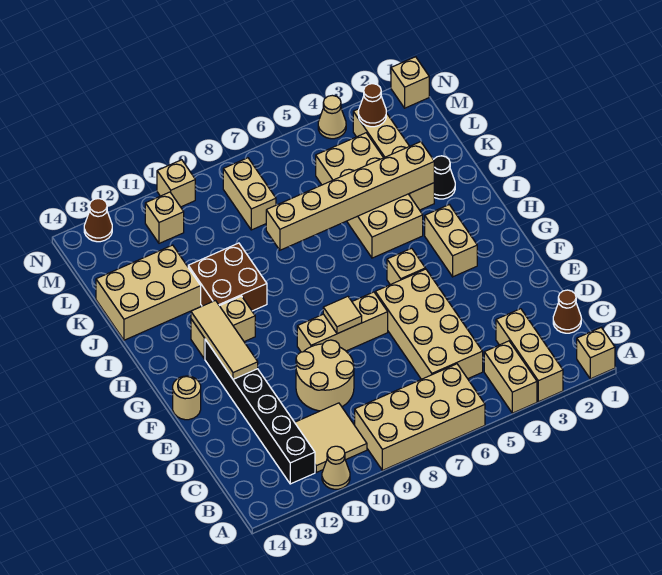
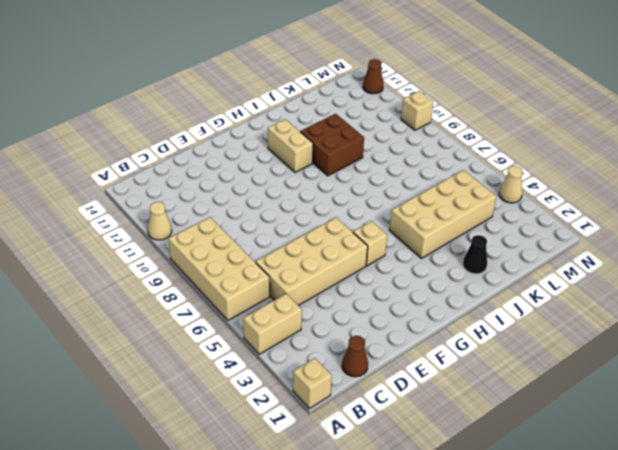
none -> tan brick A3:C3 level 1
none -> tan tile B10:C11 level 1
none -> black brick B12:G12 level 1
none -> tan round brick D9:E10 level 1

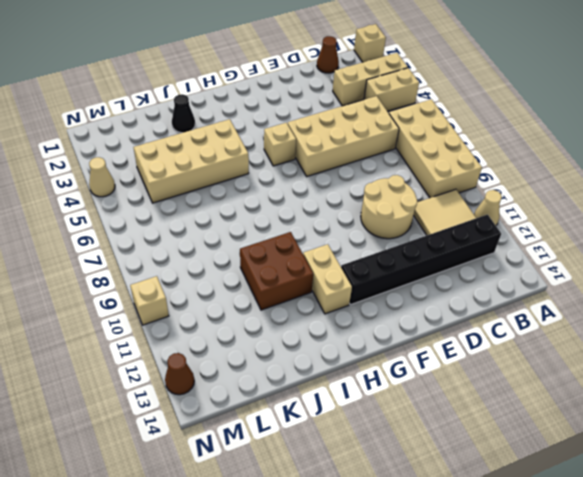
none -> tan brick F7:F9 level 1
none -> tan round brick F14 level 1
none -> tan brick G3:H3 level 1
none -> tan brick J3:M3 level 1

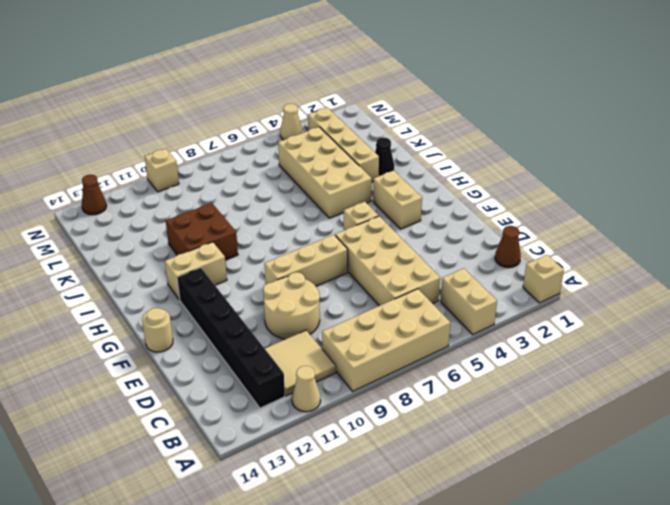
none -> tan brick A3:C3 level 1
none -> tan brick J12:K14 level 1
none -> tan brick L8:M8 level 1
none -> tan brick M11 level 1

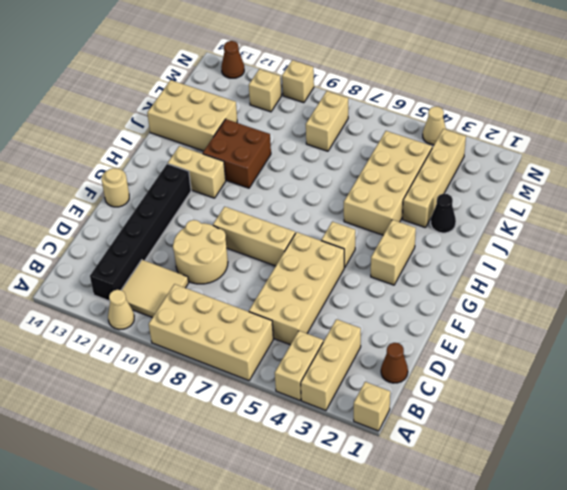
none -> tan brick N1 level 1
none -> tan tile F8 level 2
none -> tan tile F12:H12 level 2
none -> tan brick J3:J8 level 2

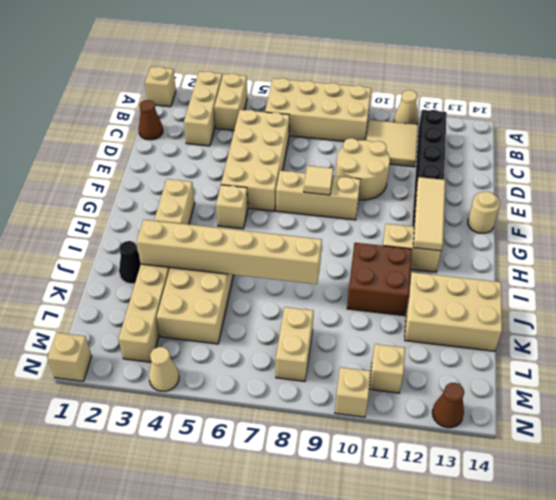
none -> brown cone M3 level 2

